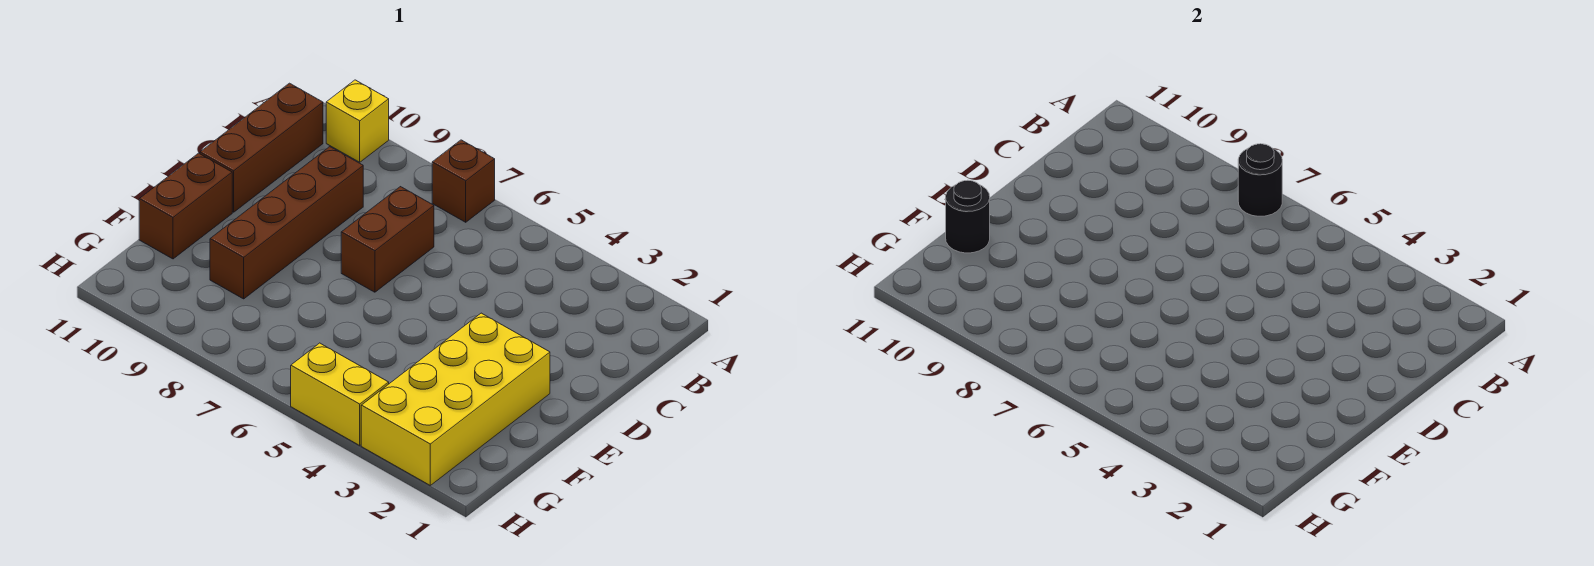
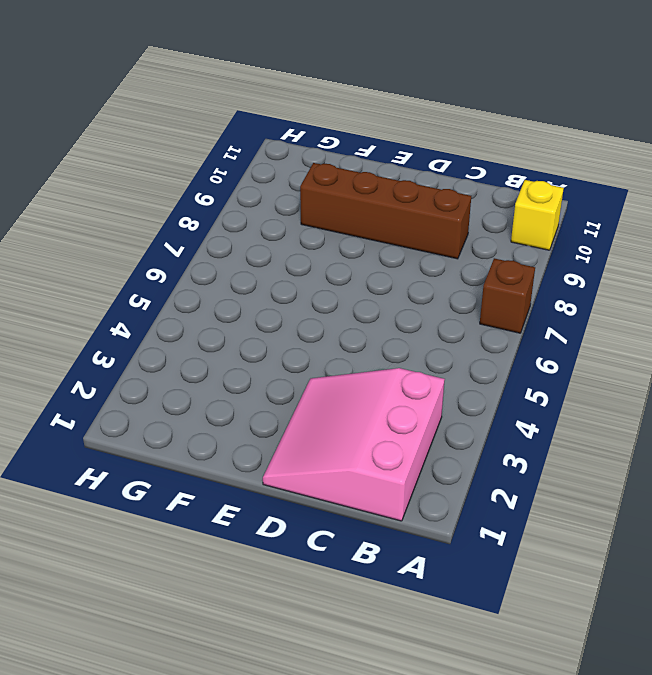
pink slope B1:D3 level 1 top B -> none
none -> brown brick B11:D11 level 1
none -> brown brick C7:D7 level 1

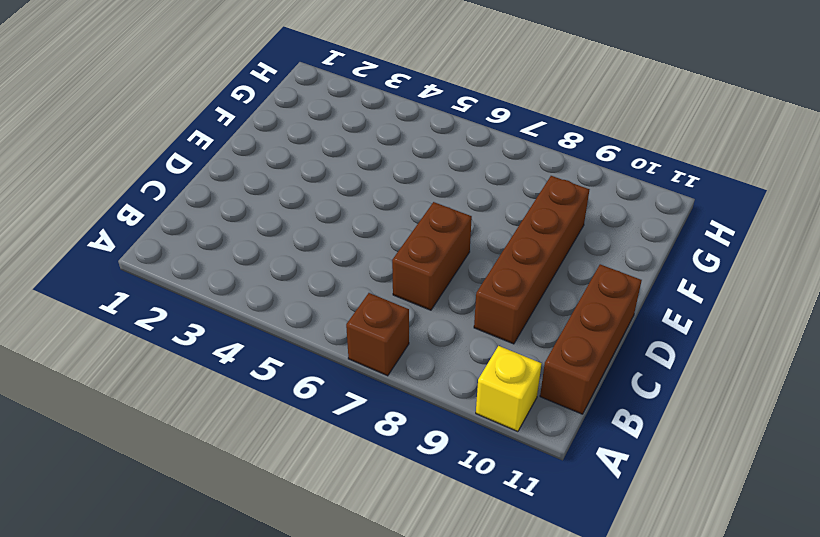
none -> yellow brick E2:H3 level 1
none -> brown brick E11:F11 level 1

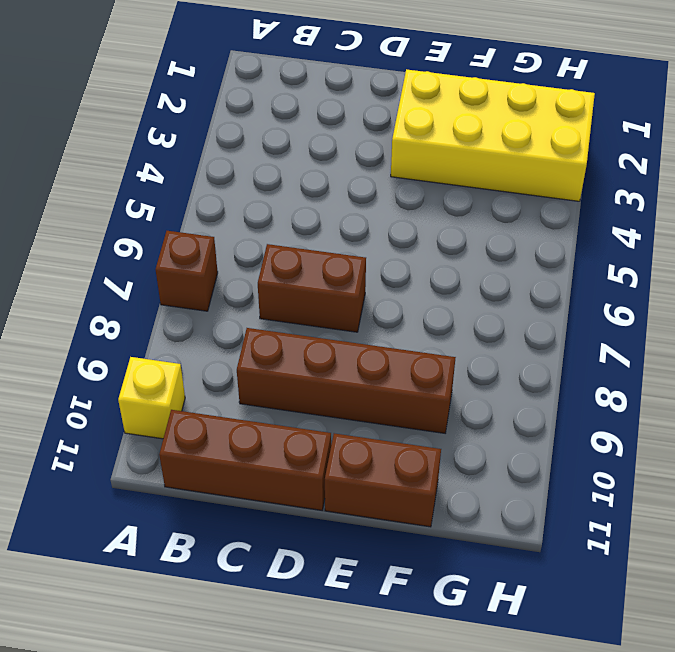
none -> yellow brick H4:H5 level 1
none -> black round brick A7 level 2

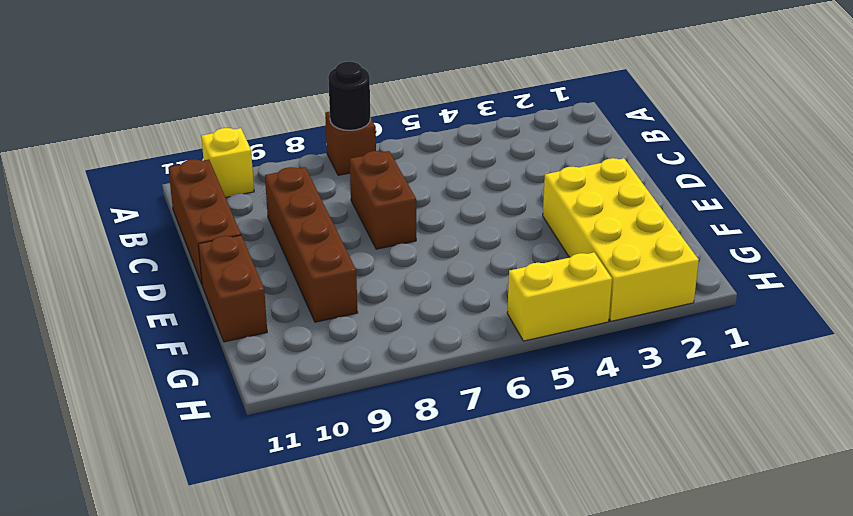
none -> black round brick F11 level 2

